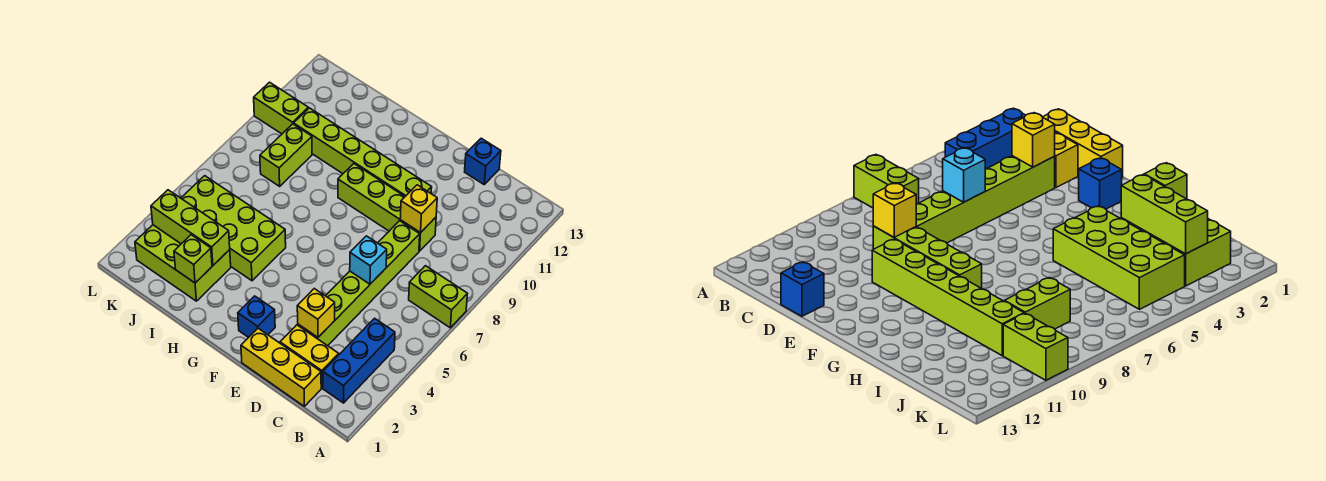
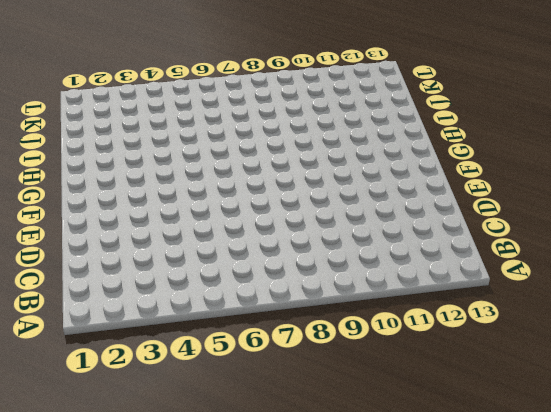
none -> lime brick A7:B7 level 1
none -> blue brick B2:B4 level 1
none -> yellow brick C1:E1 level 1

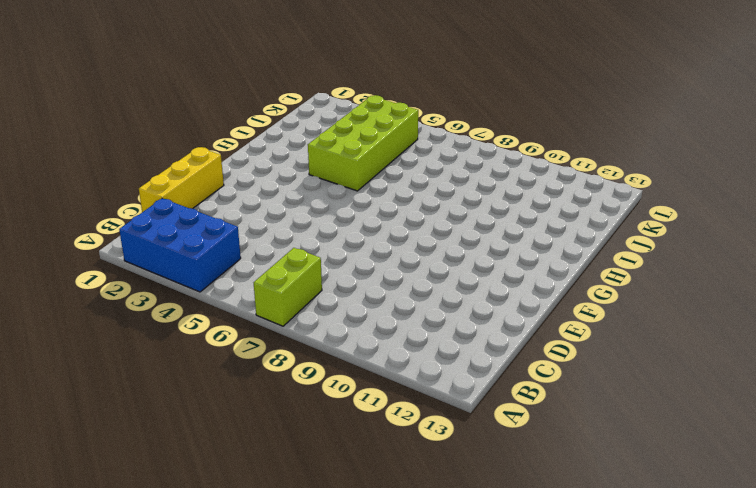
blue brick A2:B4 level 1 -> blue brick B2:B4 level 1
none -> yellow brick C2:D2 level 1
none -> lime brick D3:D8 level 1
none -> lime brick D9:G9 level 1

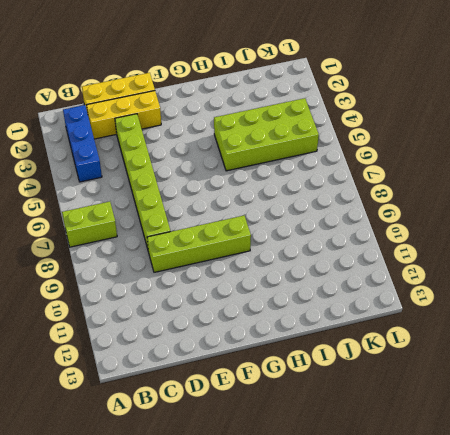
yellow brick C2:E2 level 1 -> yellow brick C2:D2 level 1
none -> blue brick D13 level 1
none -> lime brick E10:J10 level 1
none -> blue brick F2 level 1

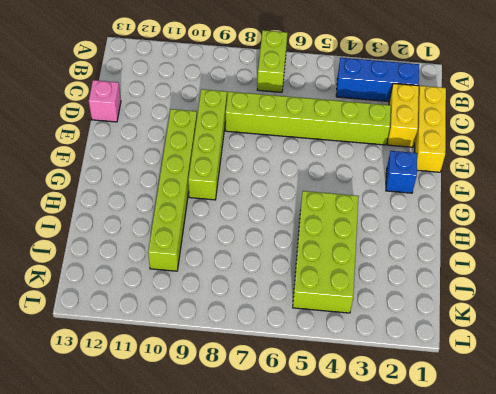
pink brick D13 level 1 -> blue brick D13 level 1
none -> lime brick I2:K3 level 1
none -> lime brick J8:J9 level 1
none -> lime brick K10:L10 level 1

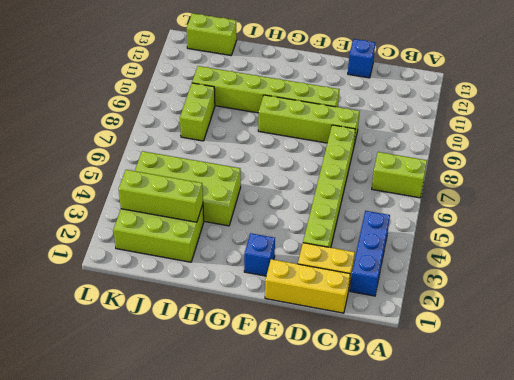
lime brick J13:K13 level 1 -> lime brick K10:L10 level 1
none -> yellow brick D3 level 2
none -> cyan brick D6 level 2
none -> yellow brick D9 level 2

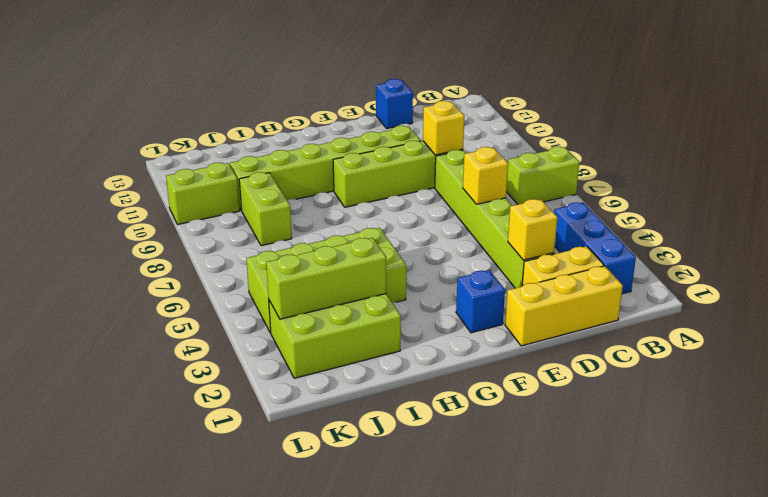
yellow brick D6 level 2 -> cyan brick D6 level 2
none -> lime brick I2 level 2

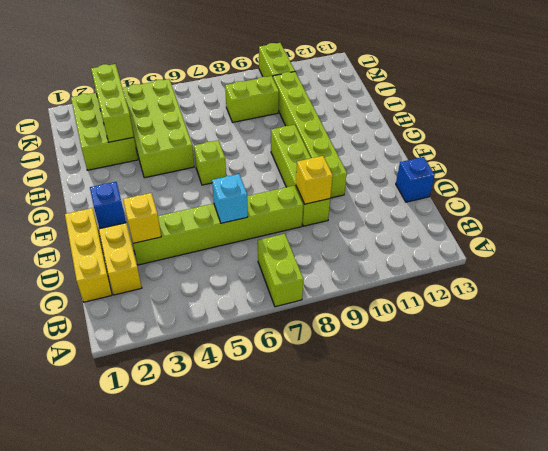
lime brick G6 level 1 -> lime brick I2 level 2
none -> blue brick B2:B4 level 1

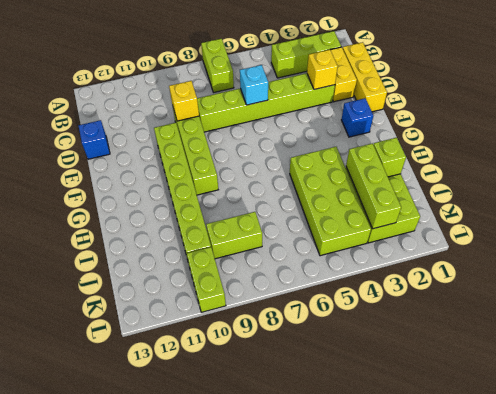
lime brick B2:B4 level 1 -> blue brick B2:B4 level 1

